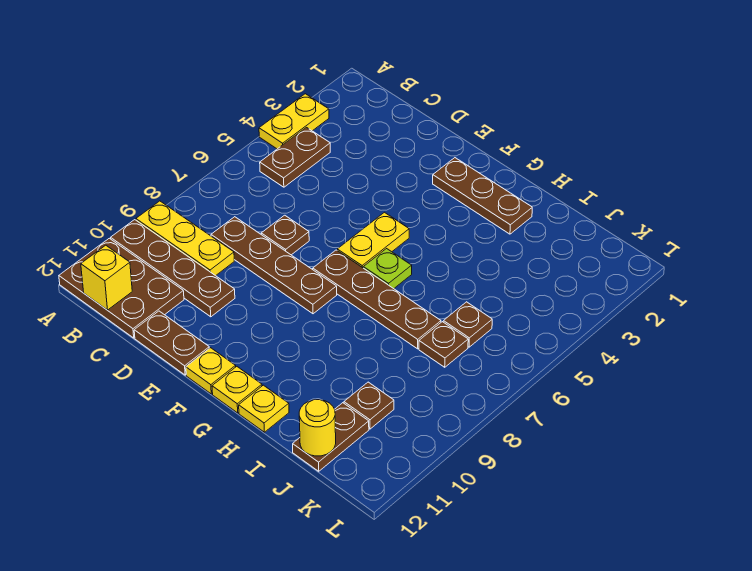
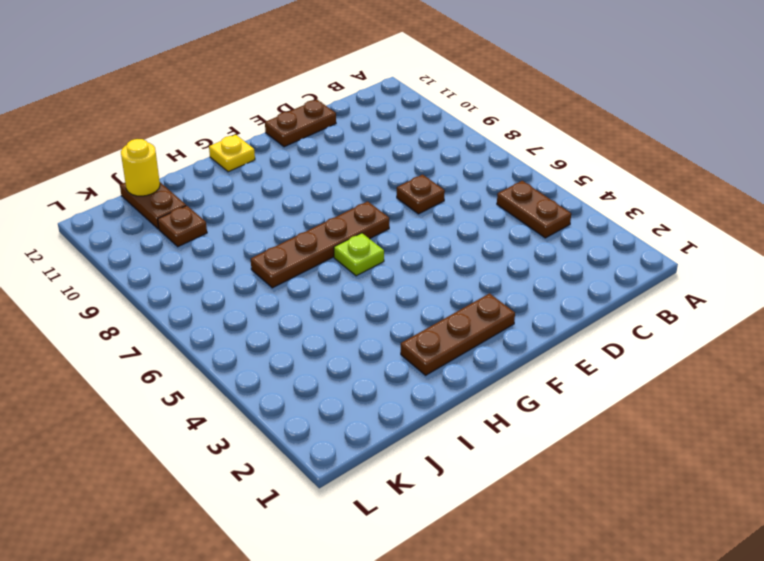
none -> yellow plate A3:A4 level 1
none -> yellow plate A9:C9 level 1
none -> brown plate A10:D10 level 1

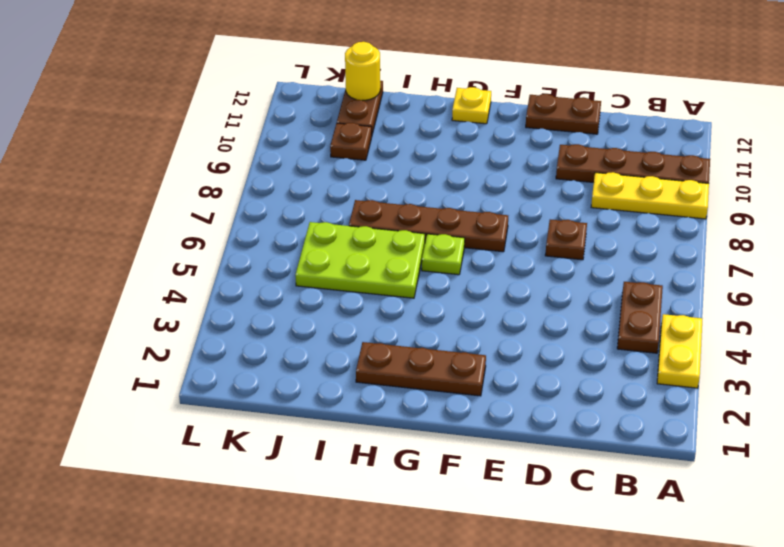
lime plate H5:J6 level 1 -> brown plate J6 level 1
none -> brown plate A11:C12 level 1
none -> brown plate C8:F8 level 1
none -> yellow plate F5:F6 level 1

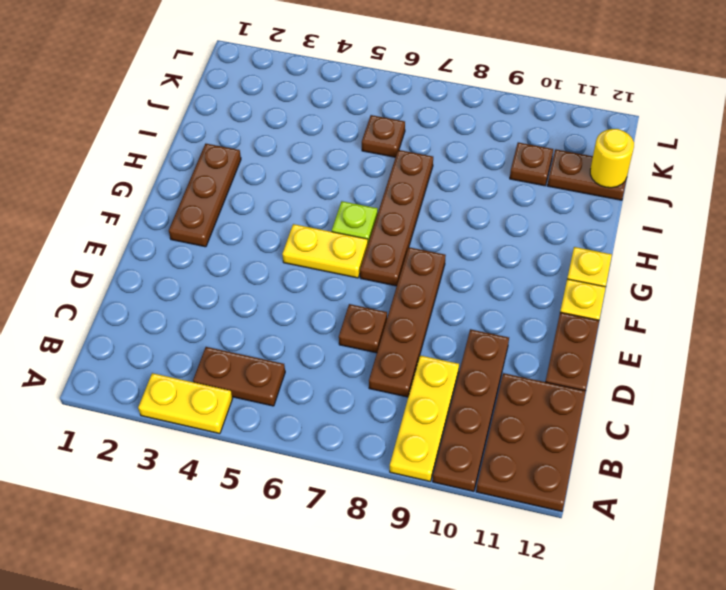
none -> yellow plate H12 level 1
none -> brown plate J7 level 1
none -> yellow brick B12 level 2

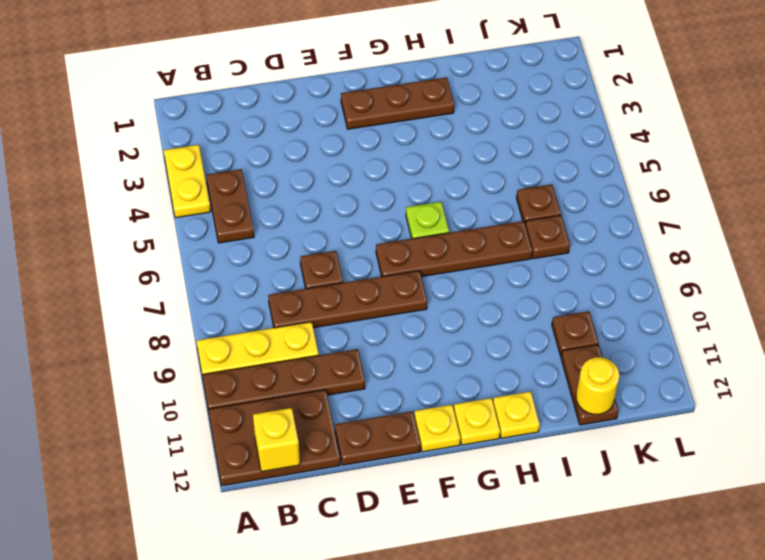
none -> yellow plate F5:F6 level 1

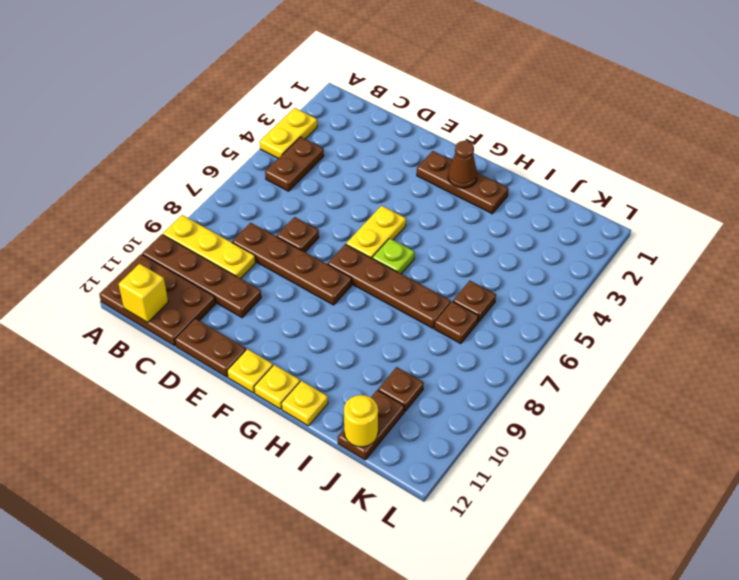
brown cone G2 level 2 -> none

